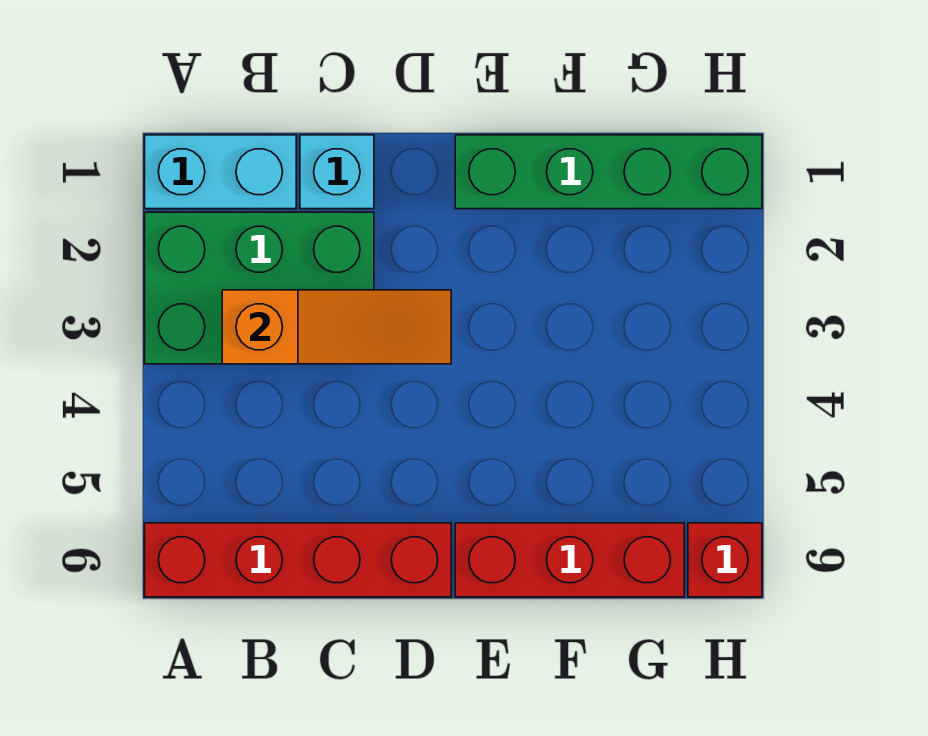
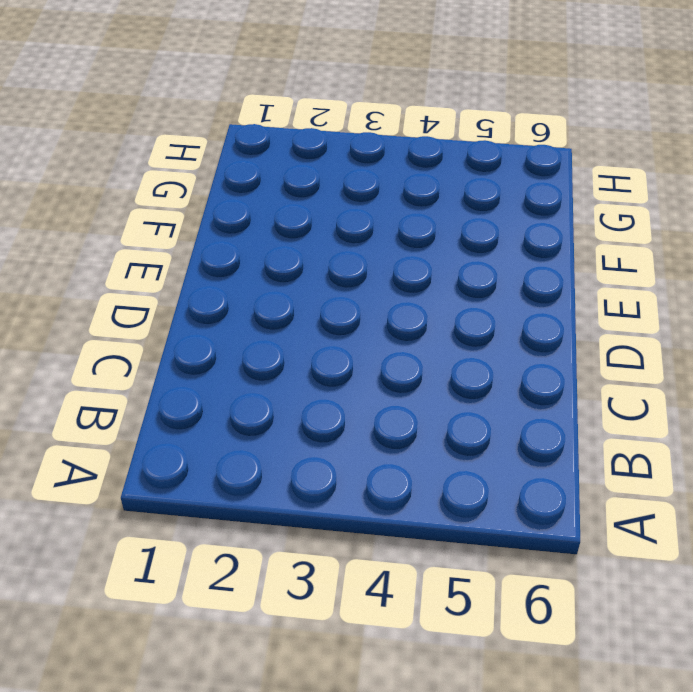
none -> cyan brick A1:B1 level 1
none -> green brick A2:C3 level 1

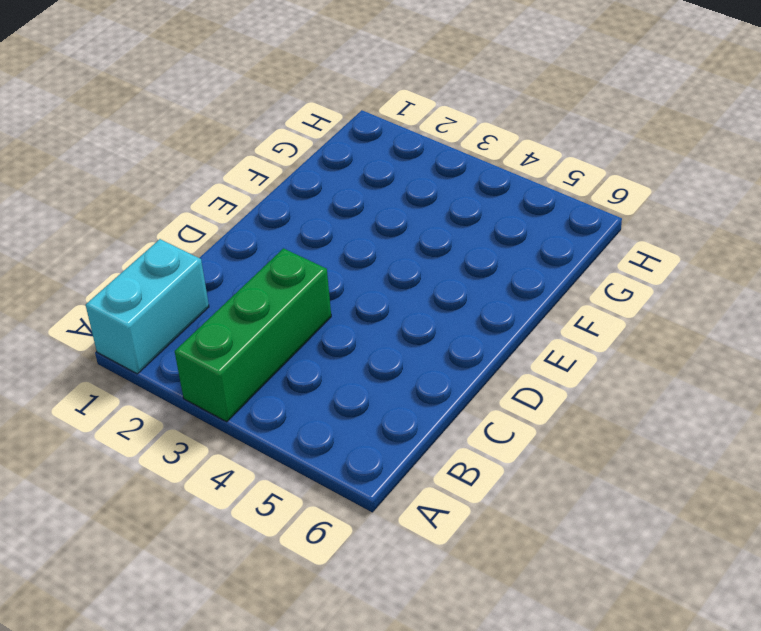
green brick A3:C3 level 1 -> green brick A2:C3 level 1
none -> red brick A6:D6 level 1
none -> cyan brick C1 level 1

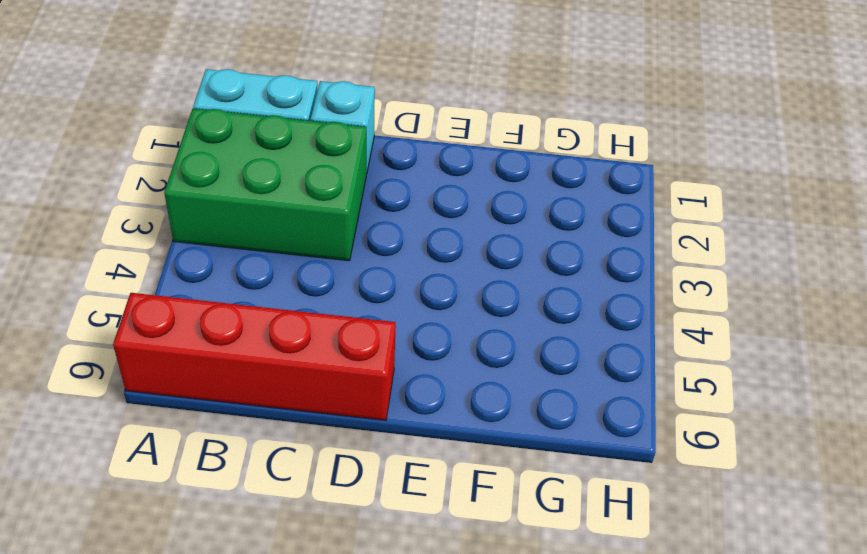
none -> green brick E1:H1 level 1
none -> red brick E6:G6 level 1

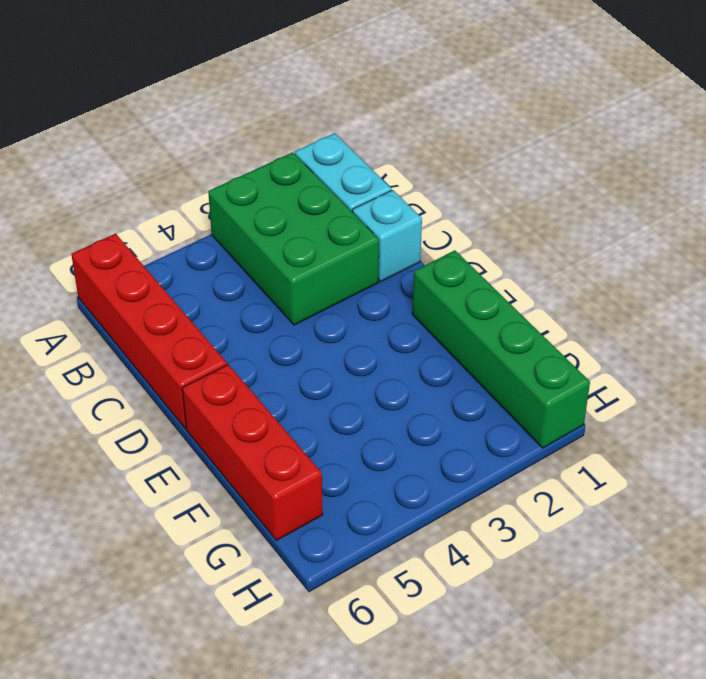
none -> red brick H6 level 1
none -> orange slope B3:D3 level 2 top B

